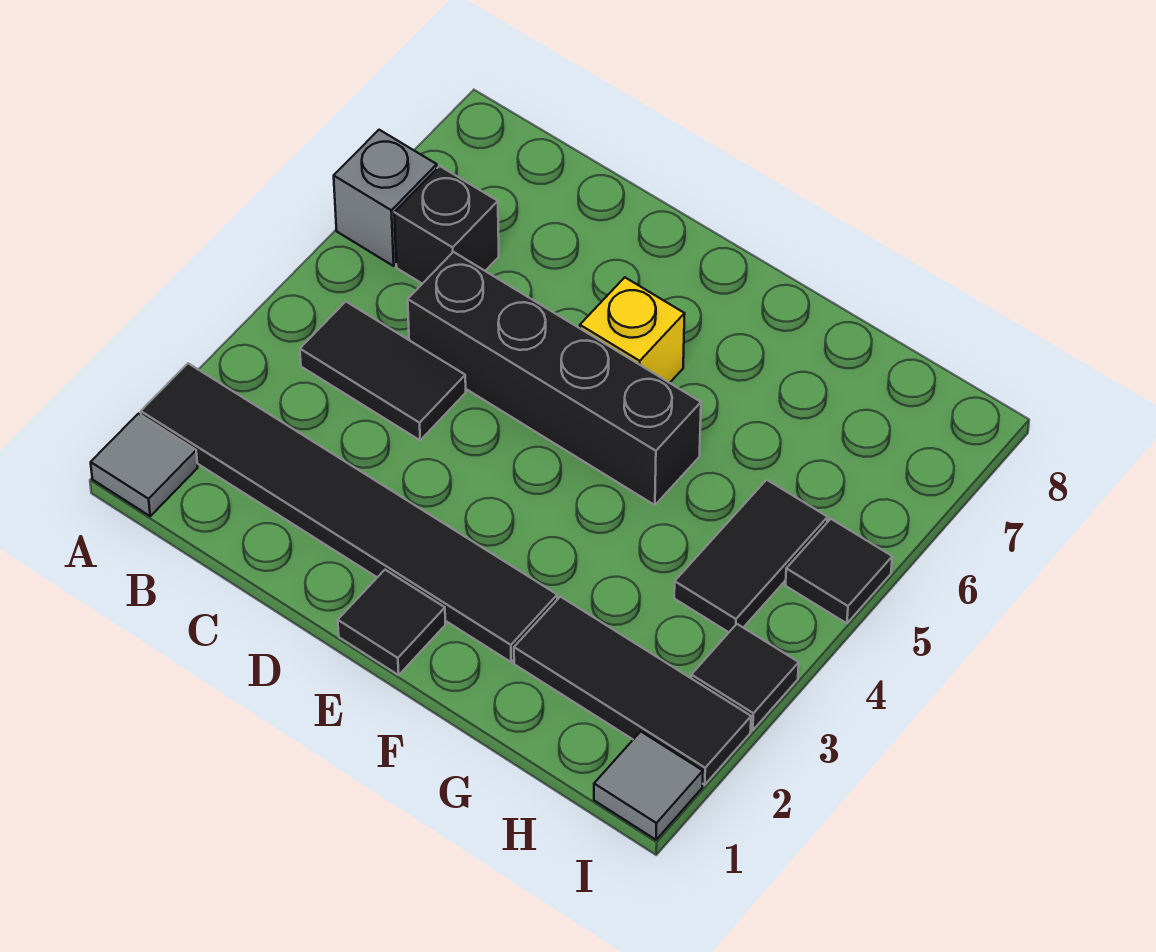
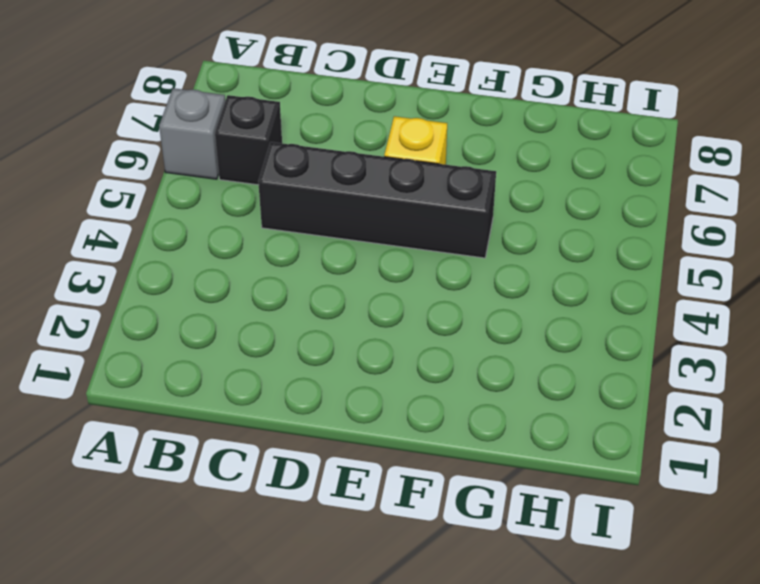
none -> grey tile A1 level 1
none -> black tile A2:F2 level 1
none -> black tile B4:C4 level 1

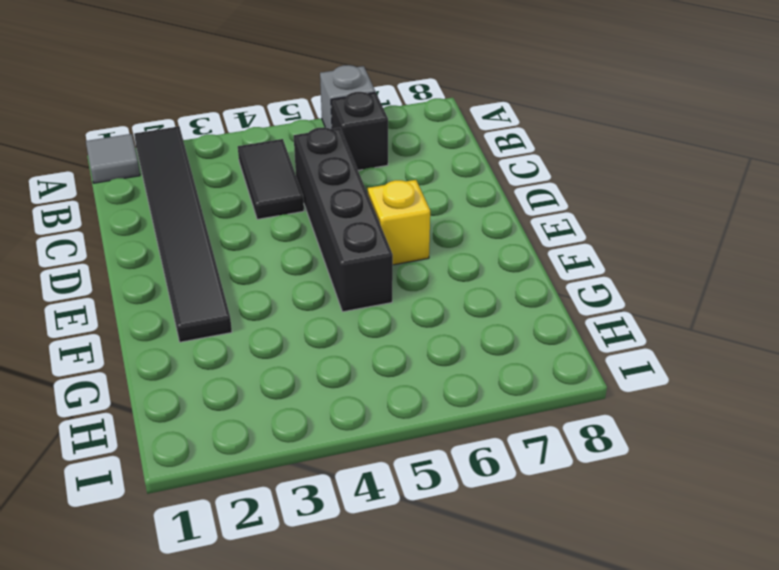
none -> black tile E1 level 1
none -> black tile G2:I2 level 1
none -> black tile H4:H5 level 1

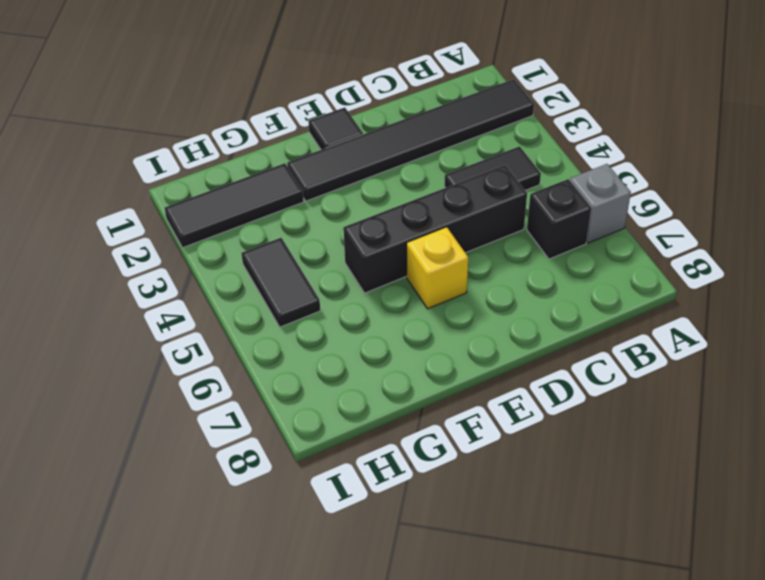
none -> grey tile A1 level 1
none -> grey tile I1 level 1
none -> black tile I3 level 1

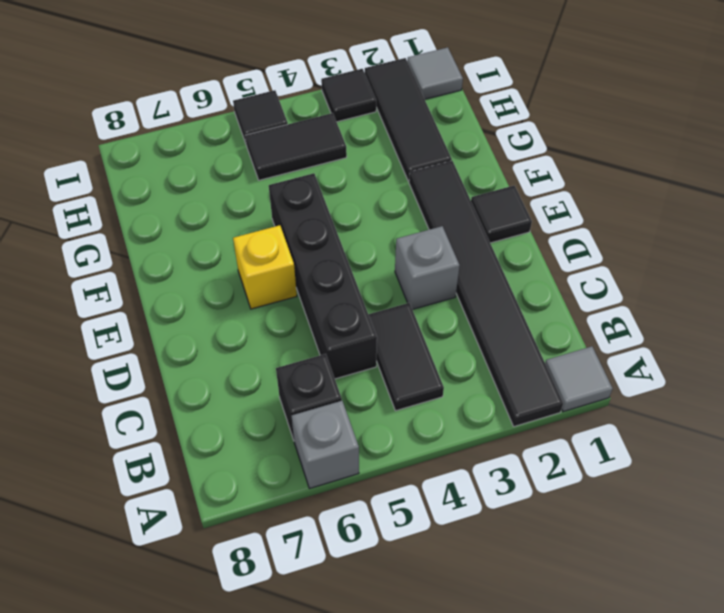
grey brick D3 level 1 -> none

